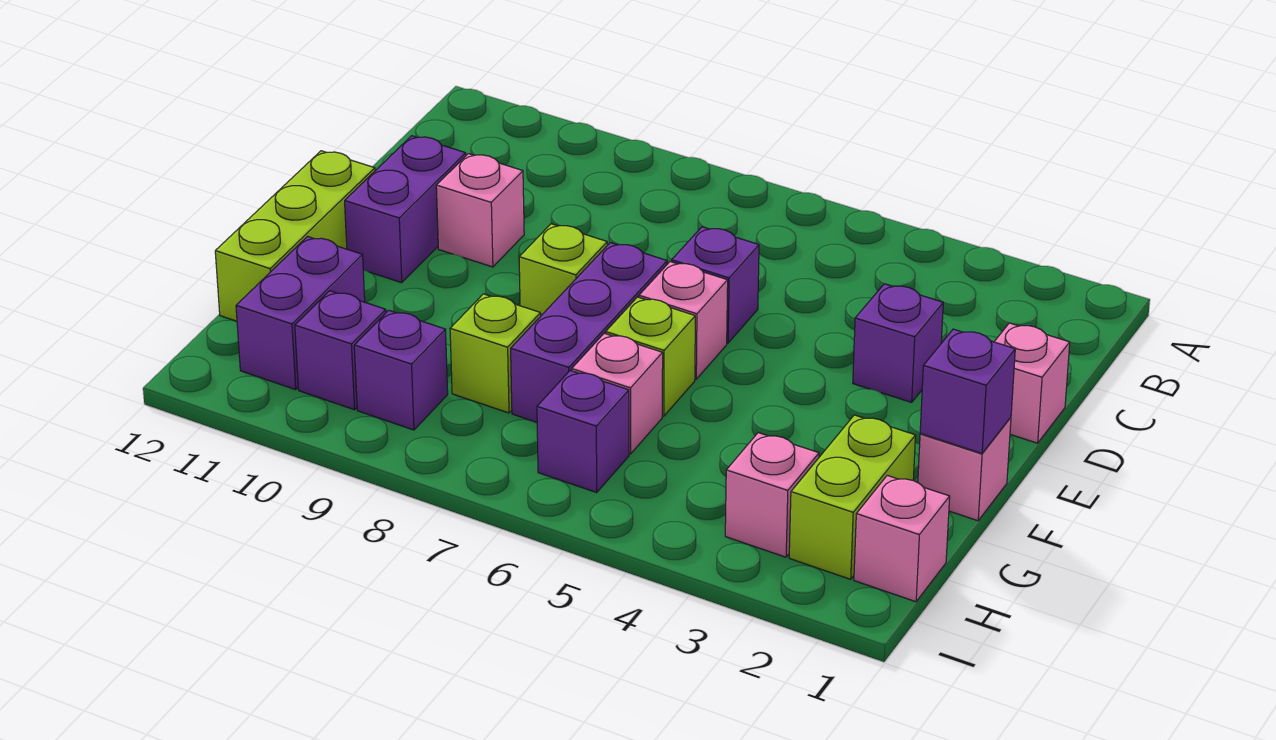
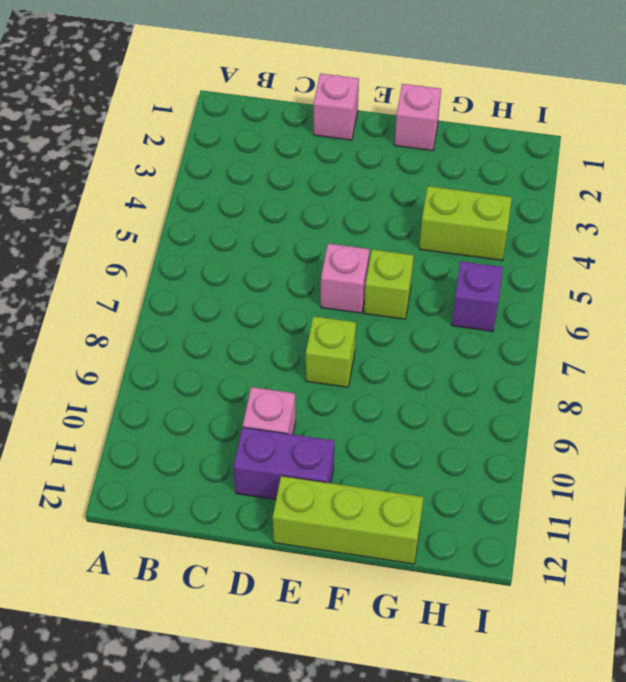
lime brick G4:H4 level 1 -> lime brick G2:H2 level 1
none -> purple brick D3 level 1
none -> purple brick D6 level 1
none -> purple brick E7:G7 level 1

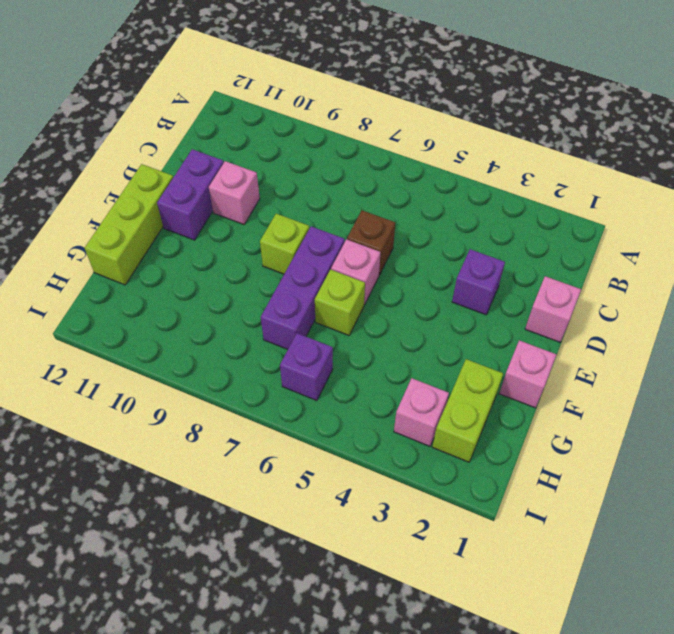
brown brick D6 level 1 -> purple brick D6 level 1
none -> pink brick G6 level 1
none -> lime brick G8 level 1
none -> purple brick G11:H11 level 1

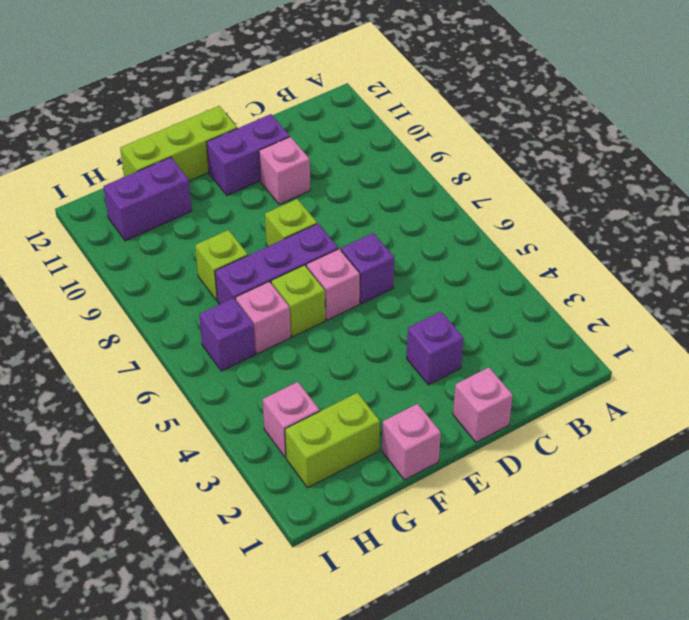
none -> pink brick H1 level 1
none -> purple brick H9 level 1
none -> purple brick H10 level 1

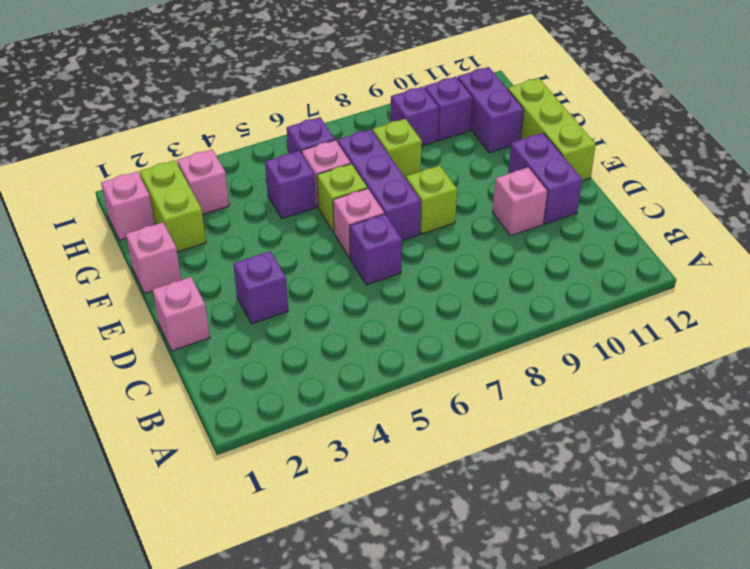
purple brick G5 level 1 -> purple brick F1 level 2

